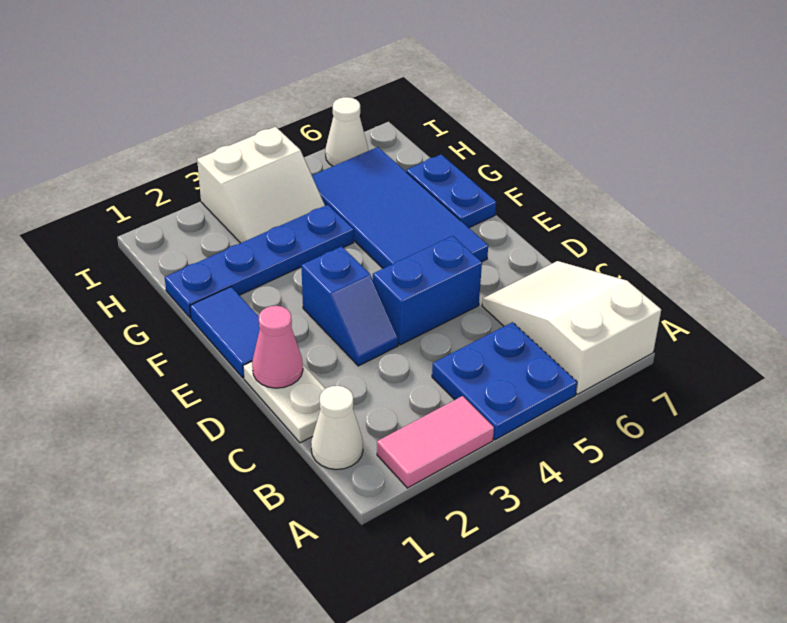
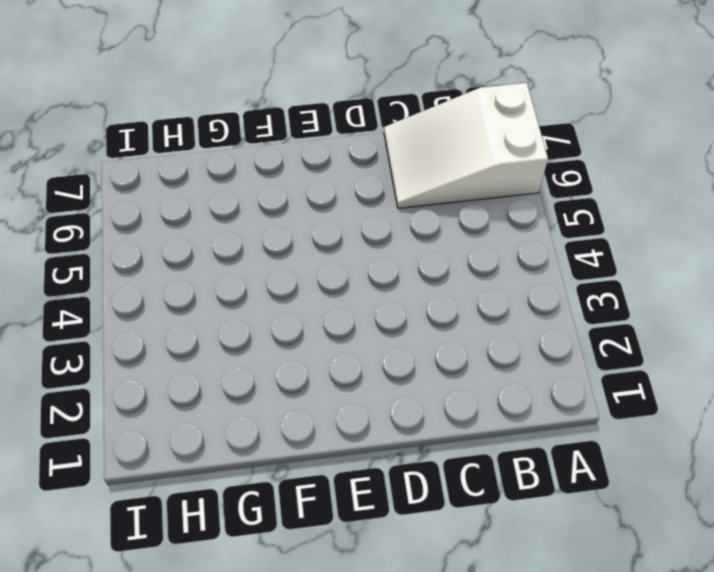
none -> pink tile A2:A3 level 1
none -> blue plate A4:B5 level 1
none -> white cone B1 level 1

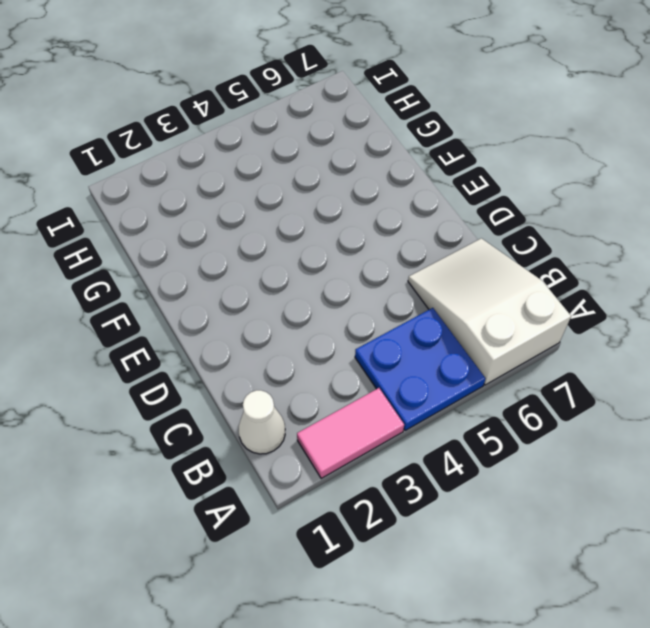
none -> white plate C1:D1 level 1
none -> blue slope D3:E3 level 1 top E
none -> blue brick D4:D5 level 1

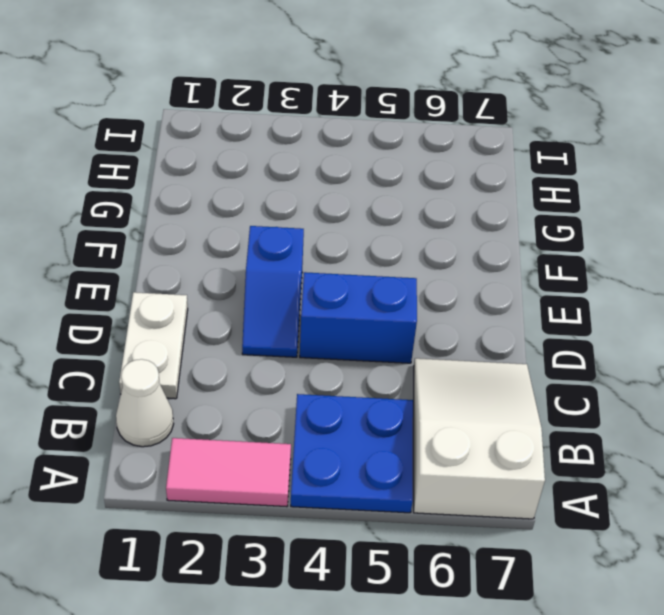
none -> blue tile E1:F1 level 1
none -> blue tile E5:H6 level 1
none -> blue plate F7:G7 level 1

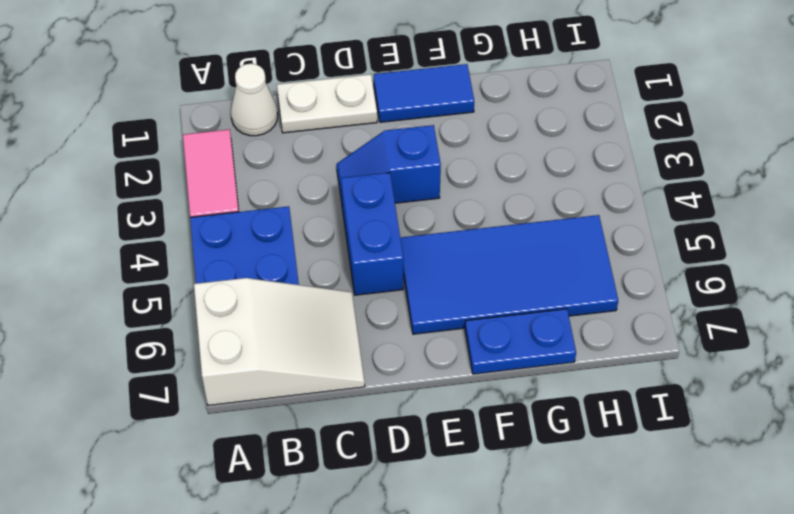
none -> blue plate G1:G4 level 1
none -> white slope H3:I4 level 1 top I
none -> white cone I6 level 1

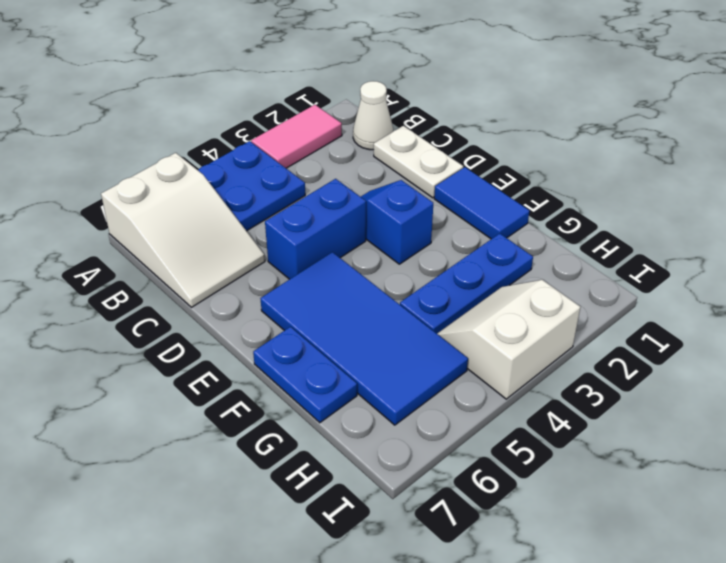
blue plate G2:G4 level 1 -> blue plate G1:G4 level 1
none -> white cone I6 level 1
none -> pink cone D1 level 2

